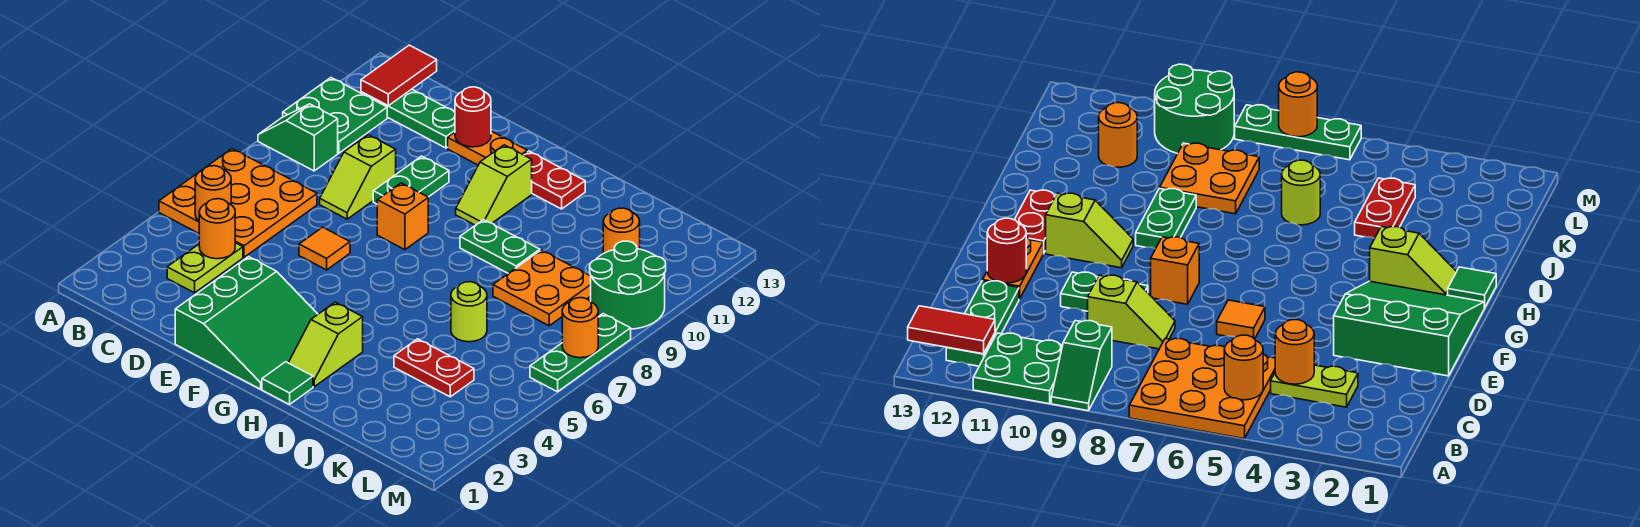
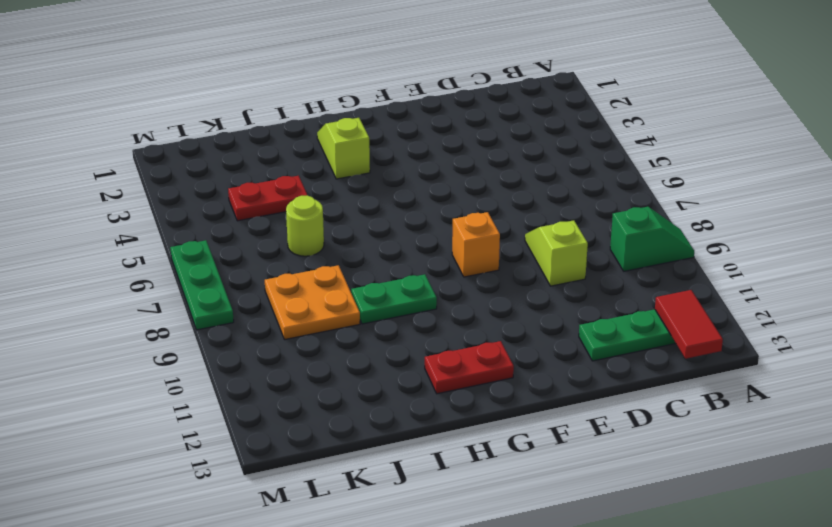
none -> orange plate A5:C7 level 1
none -> green plate A10:B11 level 1
none -> lime plate C3:C4 level 1

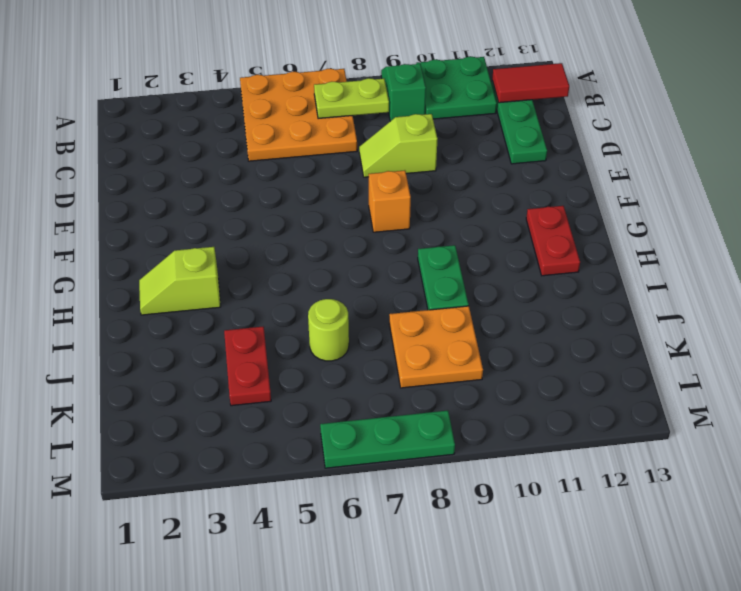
lime plate B7:B8 level 2 -> lime plate C3:C4 level 1
none -> green slope E1:G3 level 1 top E
none -> orange tile E6 level 1
none -> green plate E9:E10 level 1

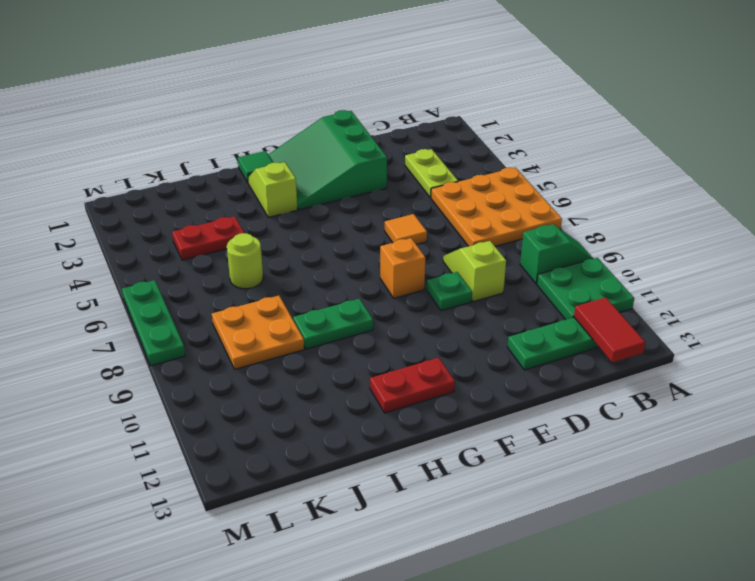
green plate E9 level 1 -> green plate E9:E10 level 1
none -> orange plate E12:F12 level 1
none -> lime slope G10:G11 level 1 top 11
none -> orange round brick K11 level 1

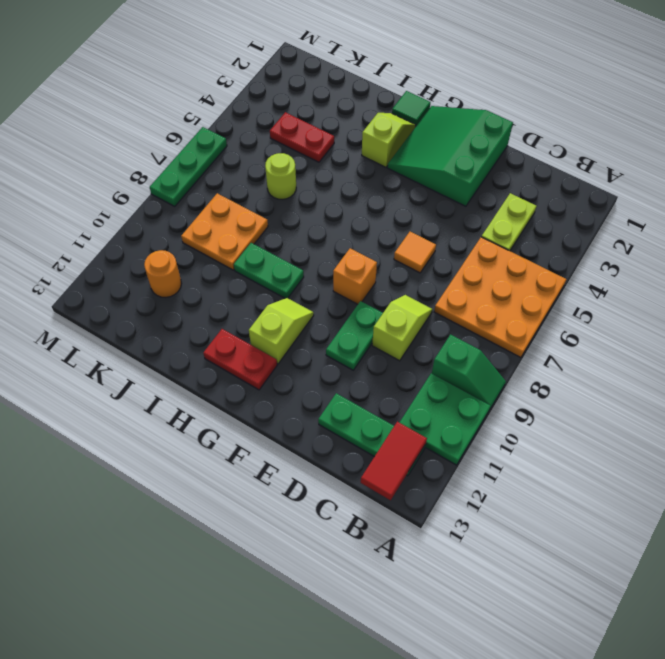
none -> orange plate E12:F12 level 1
none -> green round brick L9:M10 level 1
none -> orange round brick B5 level 2

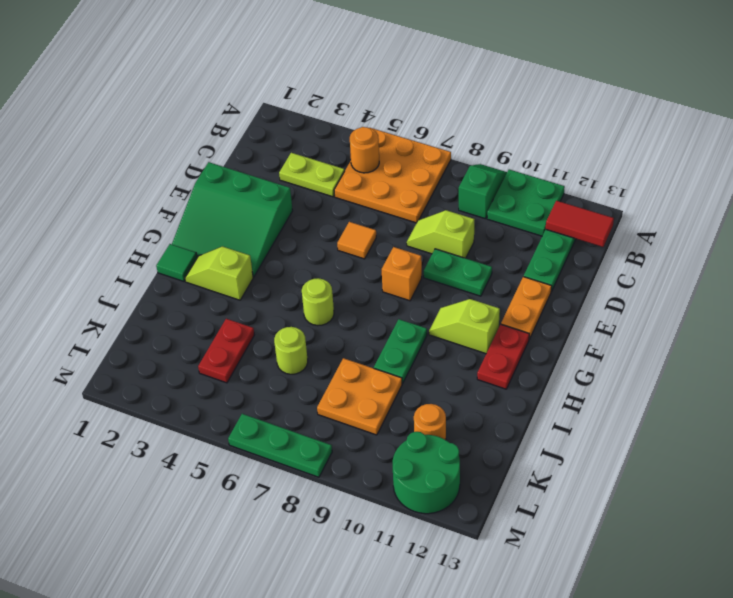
lime round brick H6 level 1 -> none
green round brick L11:M12 level 1 -> green round brick L9:M10 level 1
none -> orange round brick C4 level 2
none -> red round brick E12 level 2
none -> orange round brick M7 level 2

